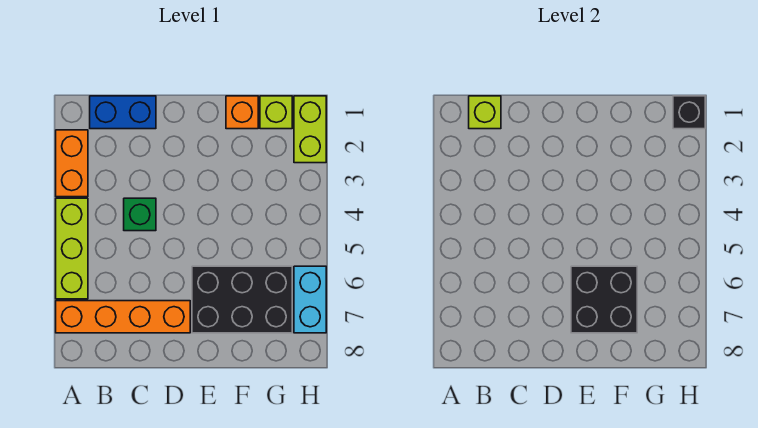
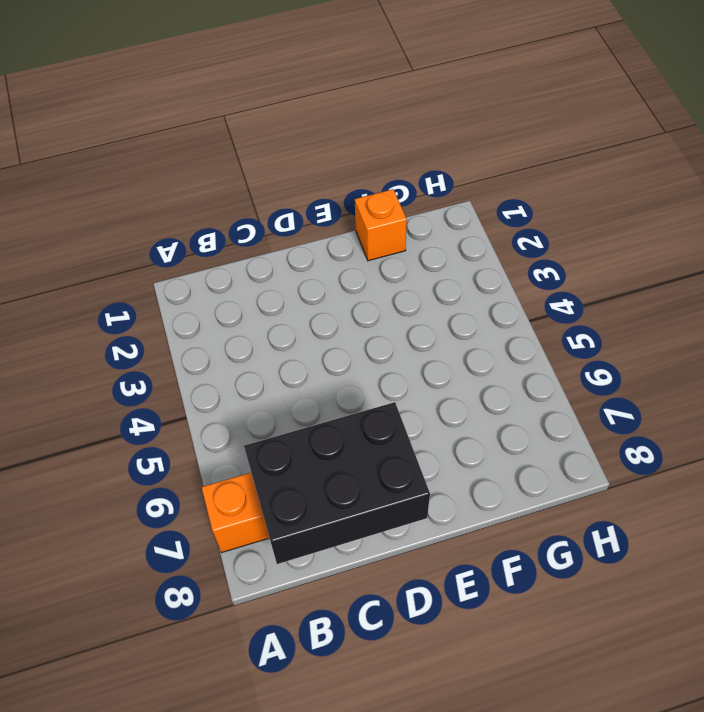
black brick B7:D8 level 2 -> black brick E6:G7 level 1
none -> orange brick A2:A3 level 1
none -> lime brick A4:A6 level 1
none -> blue brick B1:C1 level 1

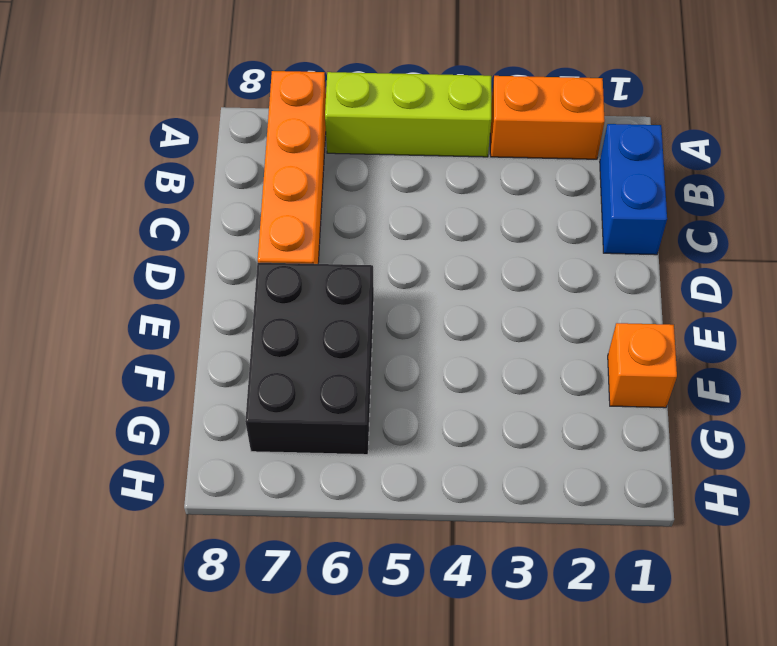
none -> green brick C4 level 1
none -> lime brick G1 level 1
none -> lime brick H1:H2 level 1

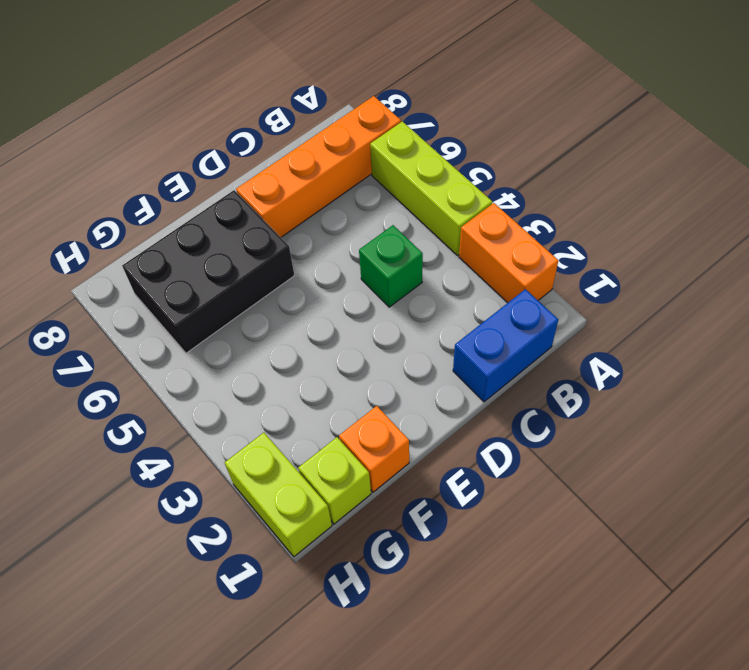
none -> cyan brick H6:H7 level 1
none -> lime brick B1 level 2
none -> black brick E6:F7 level 2

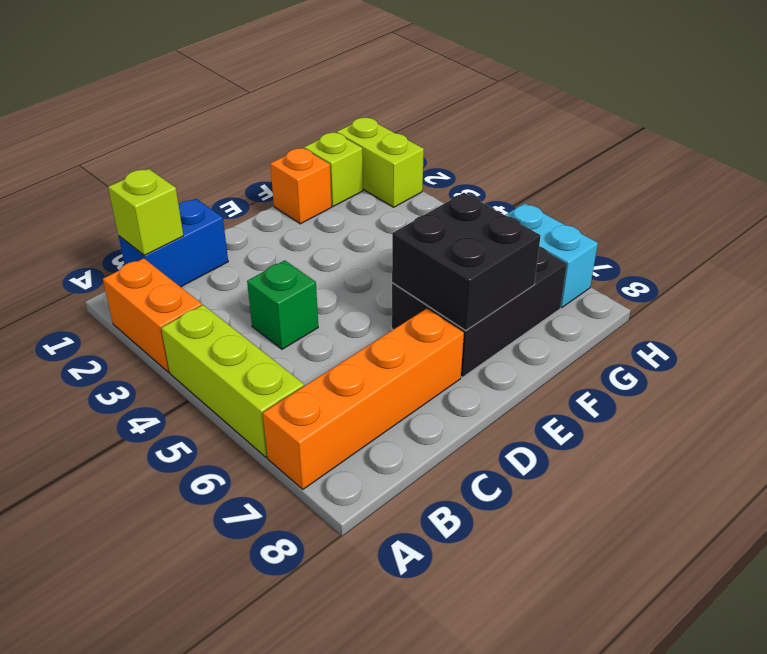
none -> black brick H1 level 2

